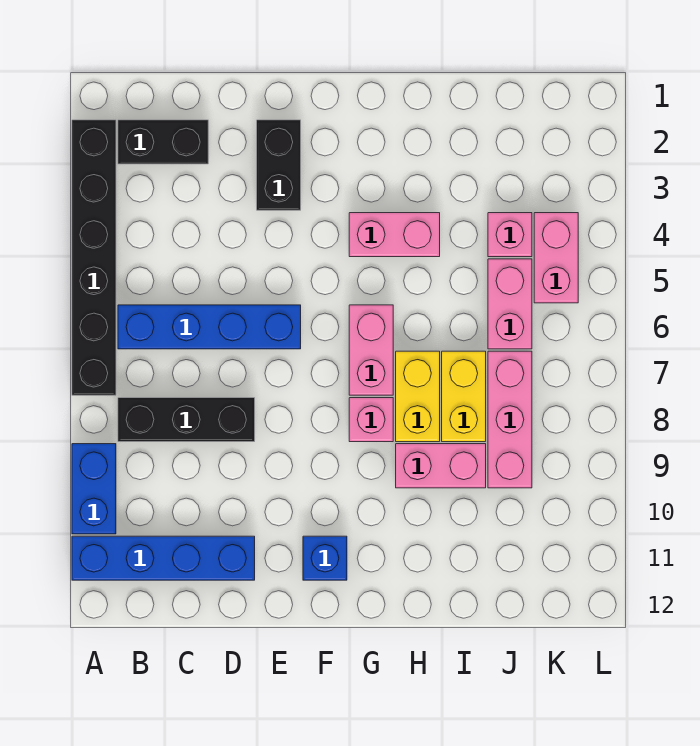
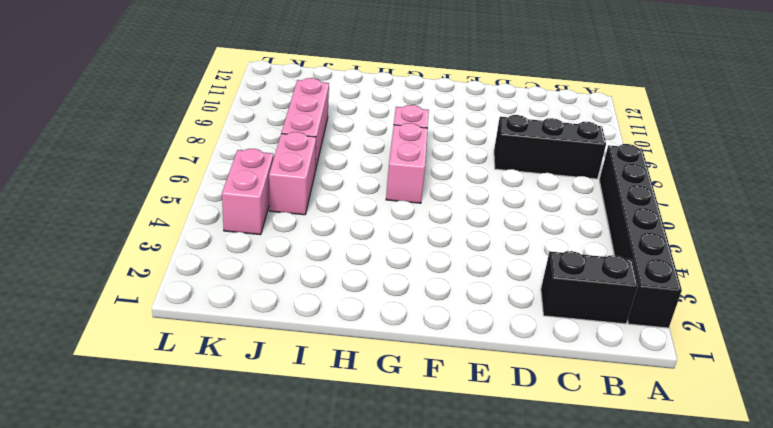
none -> blue brick A9:A10 level 1
none -> blue brick A11:D11 level 1
none -> blue brick B6:E6 level 1

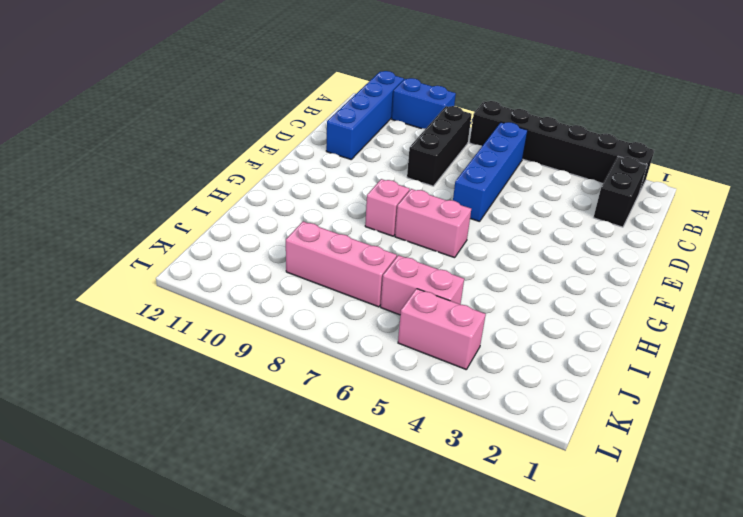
none -> black brick E2:E3 level 1
none -> blue brick F11 level 1
none -> pink brick G4:H4 level 1

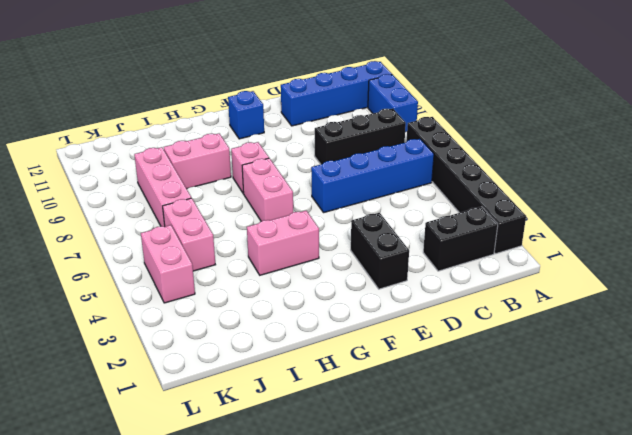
none -> yellow brick H7:H8 level 1
none -> yellow brick I7:I8 level 1
none -> pink brick J4 level 1

